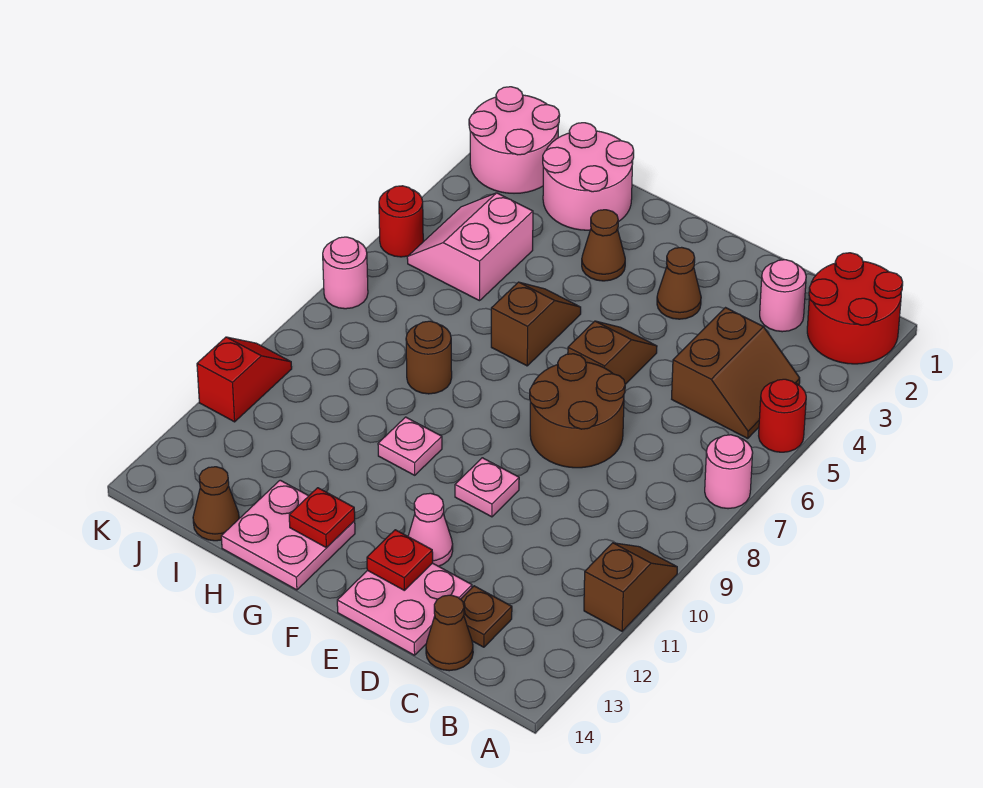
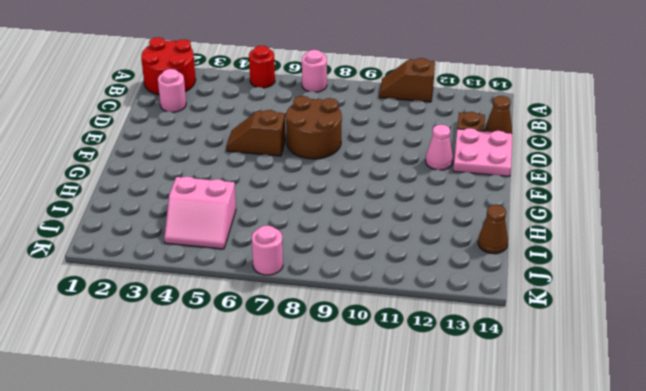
none -> brown slope B4:C5 level 1 top C
none -> brown cone E3 level 1
none -> pink plate E10 level 1

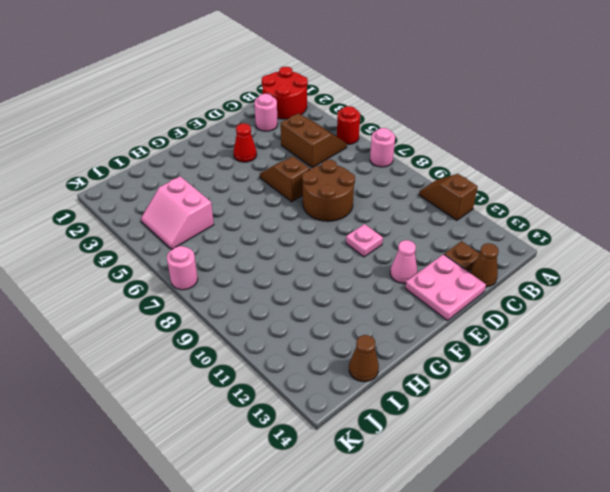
red cone E3 level 1 -> brown cone E3 level 1
none -> brown cone G3 level 1
none -> brown slope G5:G6 level 1 top 6
none -> pink plate G10 level 1

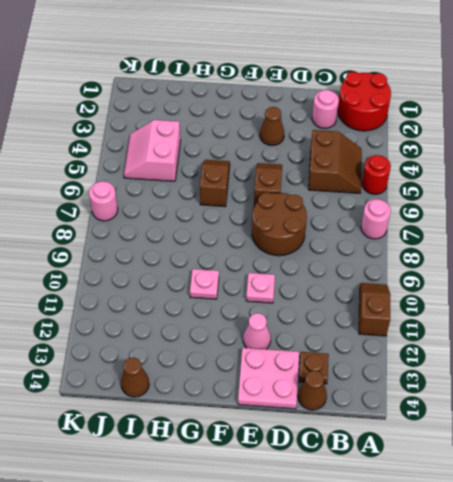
none -> brown cone G3 level 1
none -> pink plate G13:H14 level 1
none -> pink round brick H1:I2 level 1

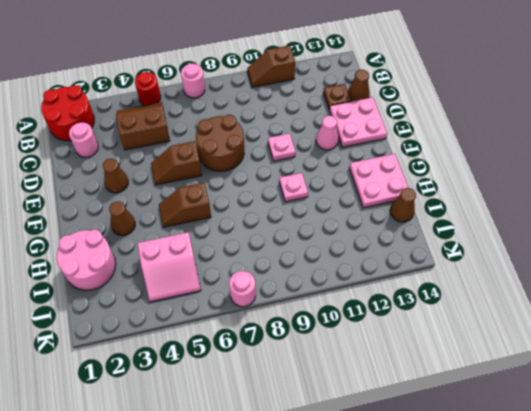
none -> brown round brick H8 level 1
none -> pink round brick J1:K2 level 1
none -> red round brick K5 level 1

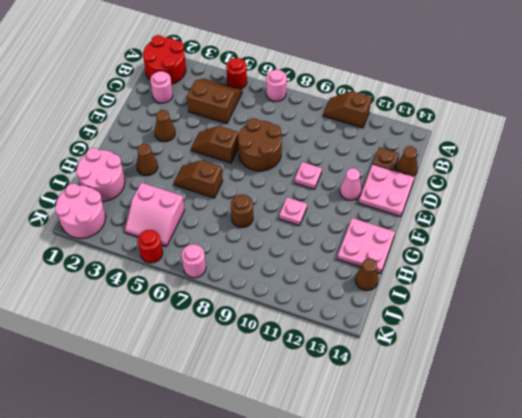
none -> red slope K10:K11 level 1 top 11
none -> red plate E13 level 2
none -> red plate G13 level 2

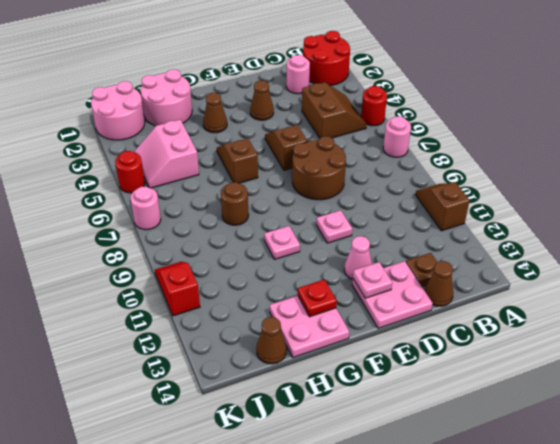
pink plate E13 level 2 -> red plate E13 level 2

